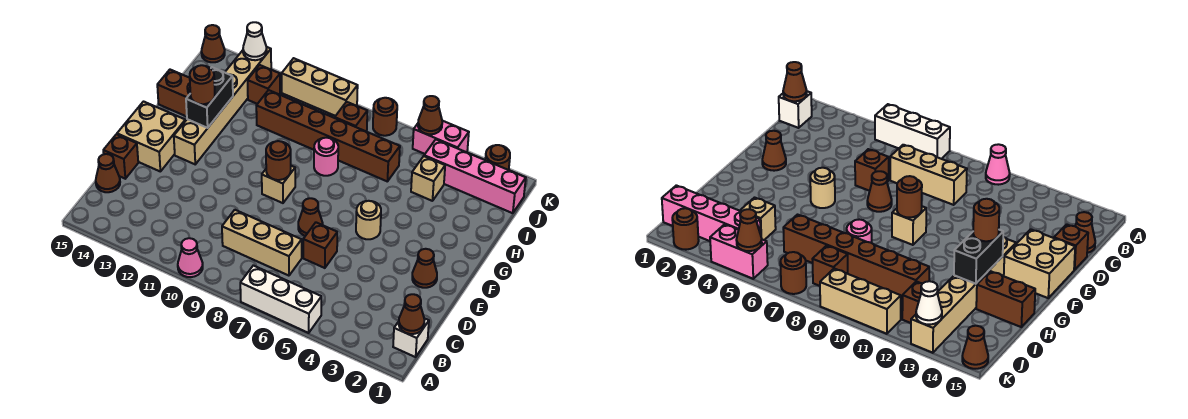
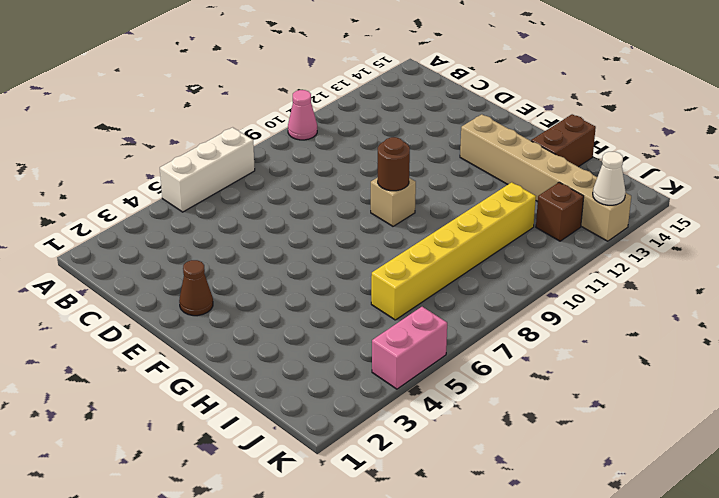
yellow brick I6:I11 level 1 -> brown brick I6:I11 level 1
none -> white brick B1 level 1
none -> tan brick C7:C9 level 1
none -> brown cone C15 level 1
none -> brown brick D6 level 1

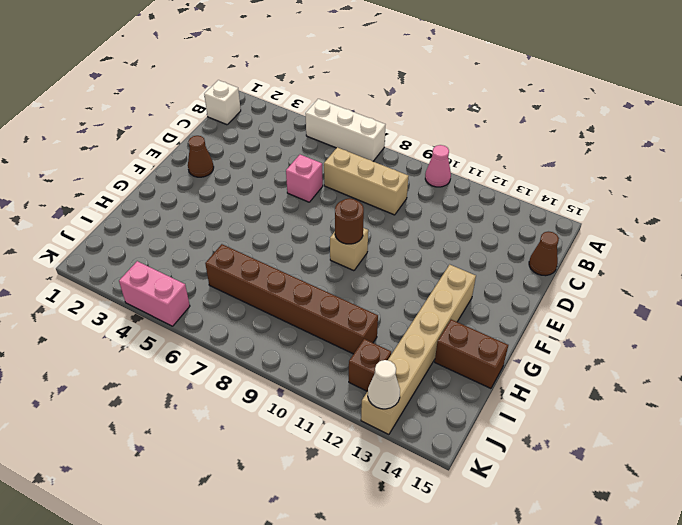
pink brick D6 level 1 -> brown brick D6 level 1
none -> brown brick D15 level 1
none -> brown cone E7 level 1
none -> tan brick E14:F15 level 1
none -> tan round brick F5 level 1

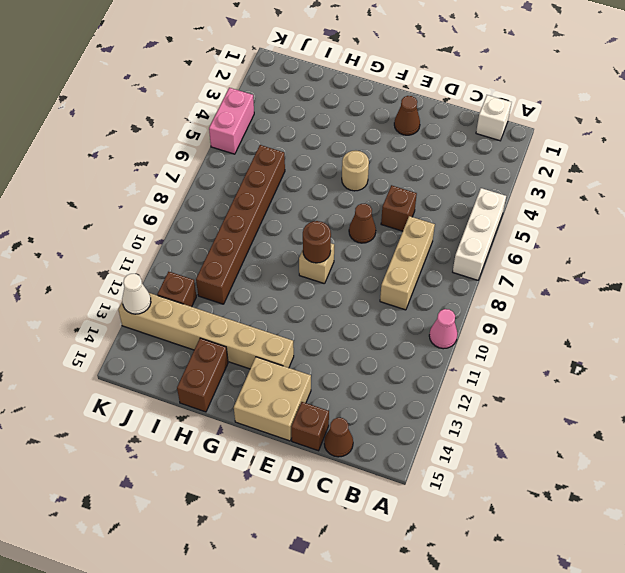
none -> pink round brick H8 level 1
none -> tan brick I4 level 1
none -> pink brick J1:J4 level 1
none -> brown brick J8 level 1

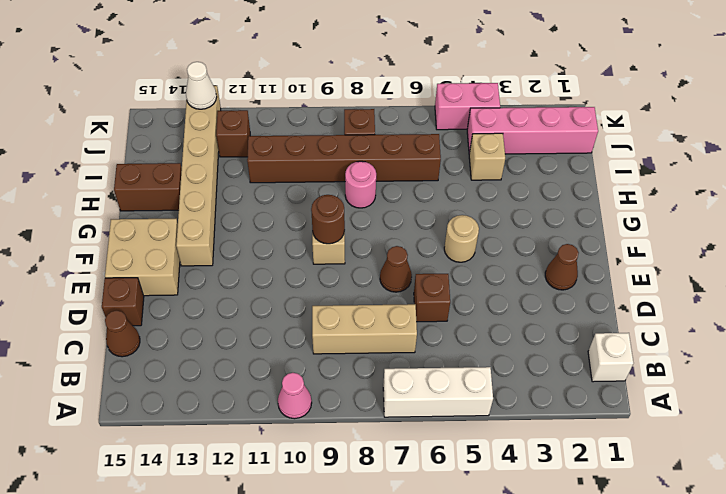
none -> brown round brick K2 level 1
none -> brown round brick K7 level 1
none -> tan brick K9:K11 level 1
none -> brown cone K15 level 1

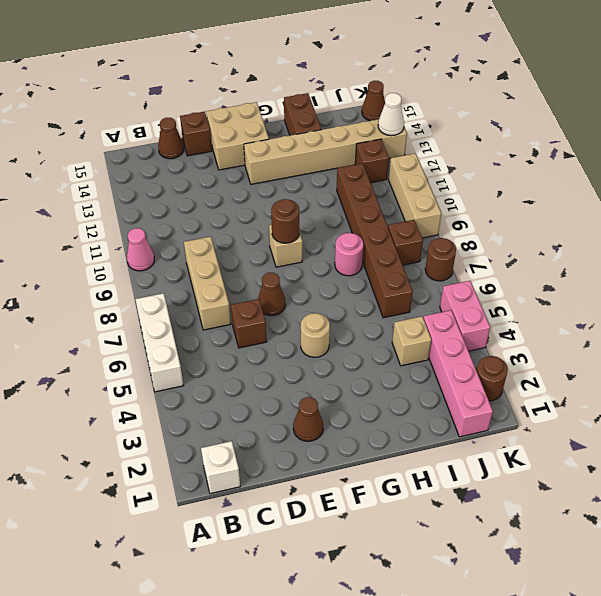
none -> brown cone B1 level 2
none -> black brick G13:H13 level 2
none -> brown cone K5 level 2
none -> brown round brick G13 level 3

